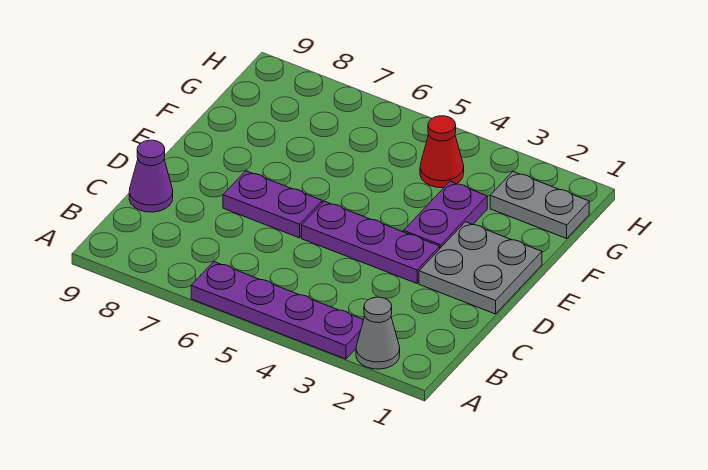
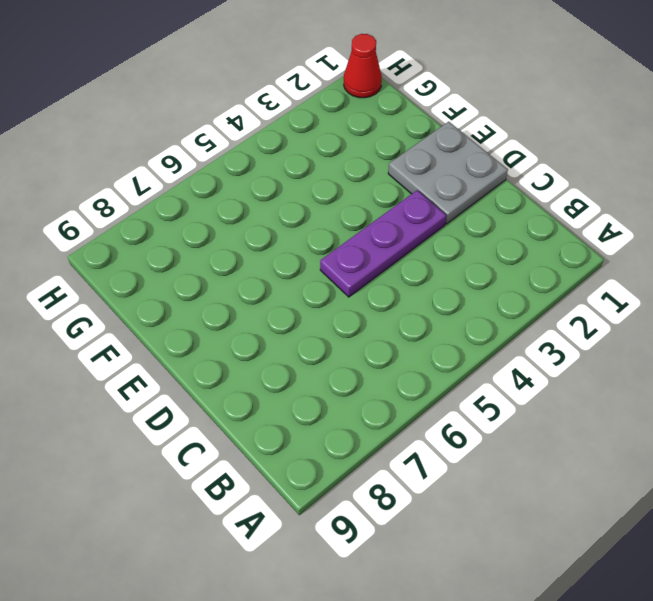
red cone H1 level 1 -> red cone G4 level 1
none -> grey cone A2 level 1
none -> purple plate A3:A6 level 1

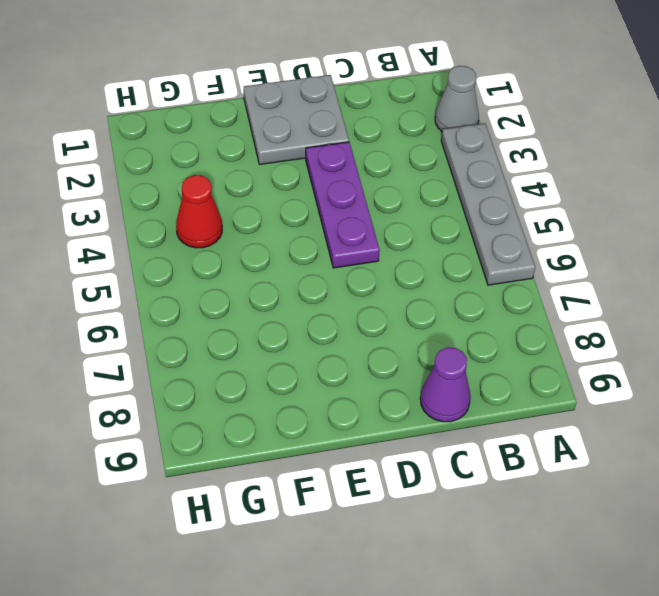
grey plate A3:A6 level 1 -> purple plate A3:A6 level 1
none -> purple plate D6:D7 level 1
none -> purple plate E3:F3 level 1

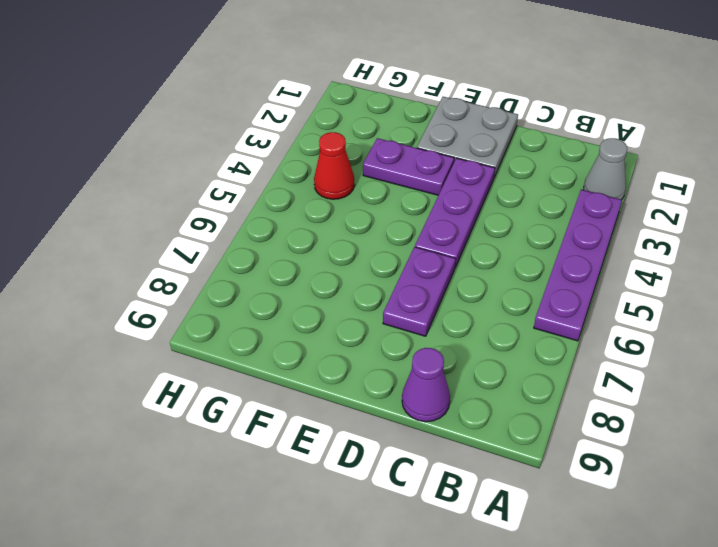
none -> grey plate G1:G2 level 1

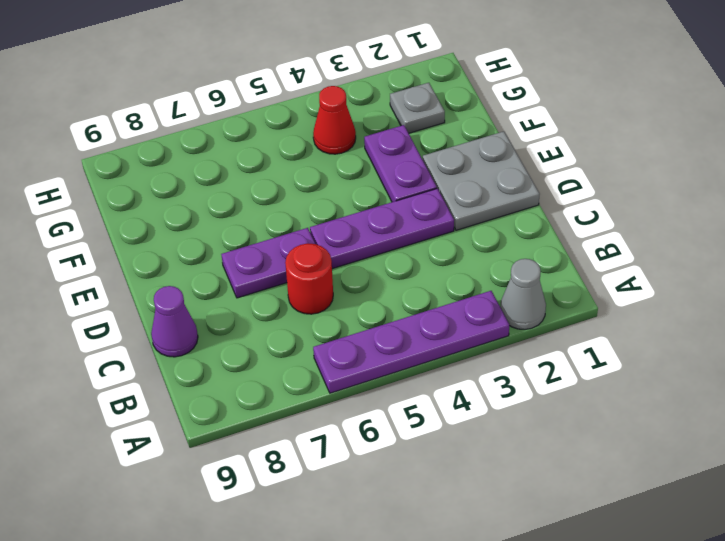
red round brick C6 level 1 -> none
grey plate G2 level 1 -> grey plate G1:G2 level 1

